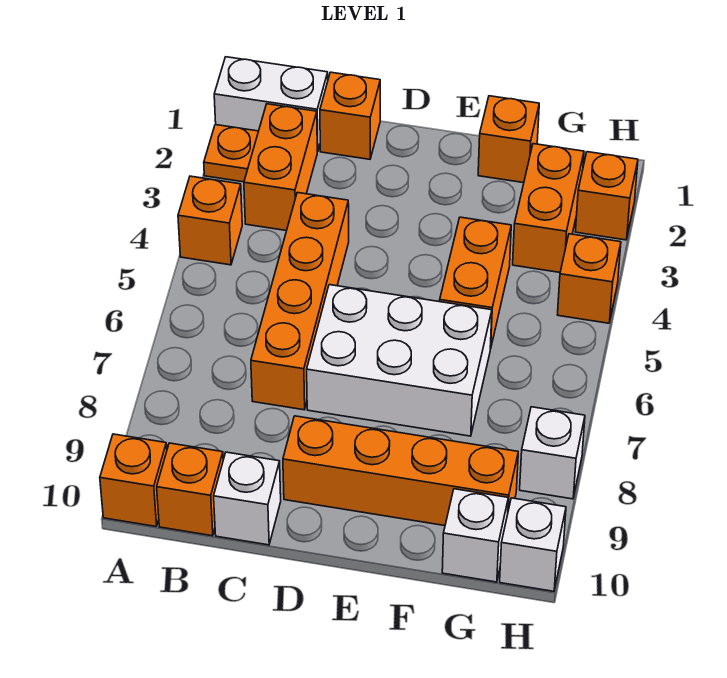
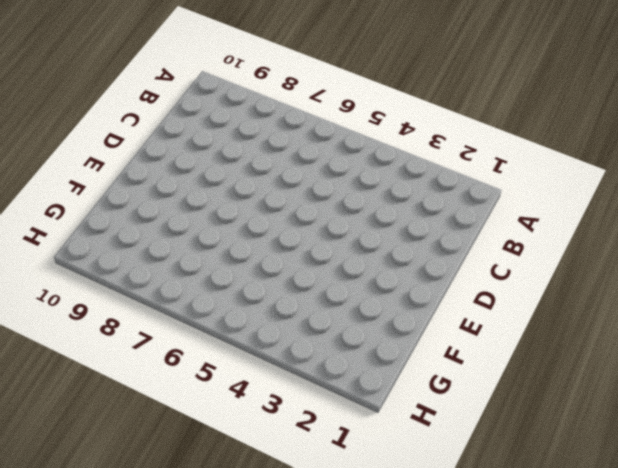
none -> white brick A1:B1 level 1
none -> orange plate A2 level 1
none -> orange brick A4 level 1

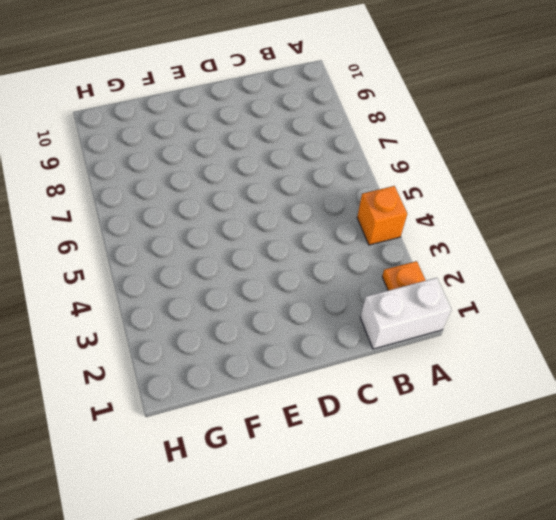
none -> orange brick A10 level 1
none -> orange brick B2:B3 level 1
none -> orange brick B10 level 1

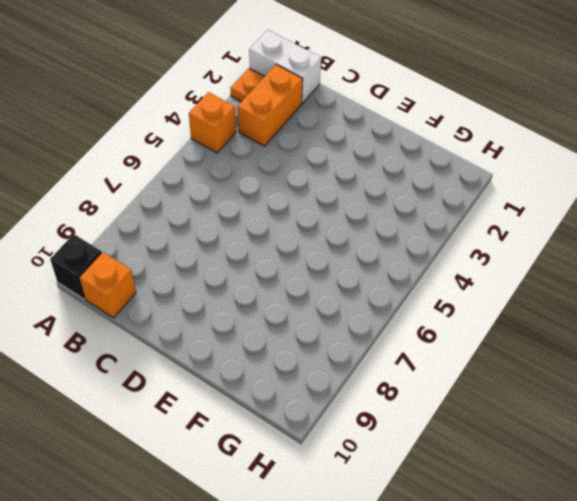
black brick A10 level 1 -> orange brick A10 level 1
none -> orange brick C1 level 1
none -> orange brick C4:C7 level 1
none -> white brick C10 level 1

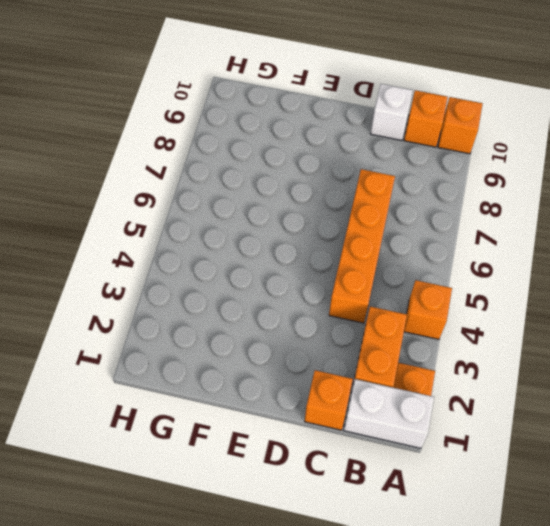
none -> white brick D6:F7 level 1
none -> orange brick D9:G9 level 1
none -> orange brick F1 level 1

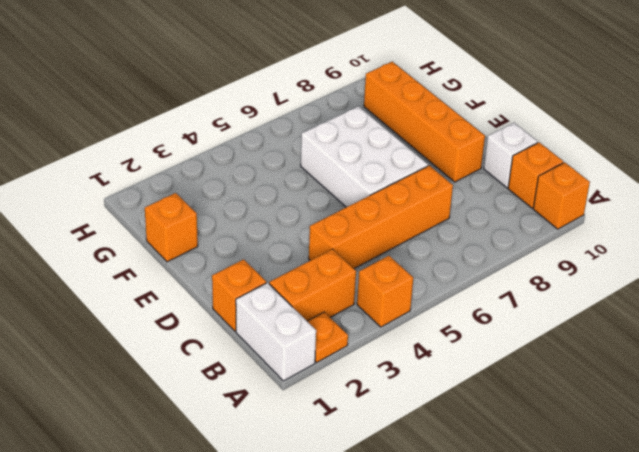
none -> orange brick F4:F5 level 1
none -> orange brick G2:G3 level 1
none -> white brick G10 level 1

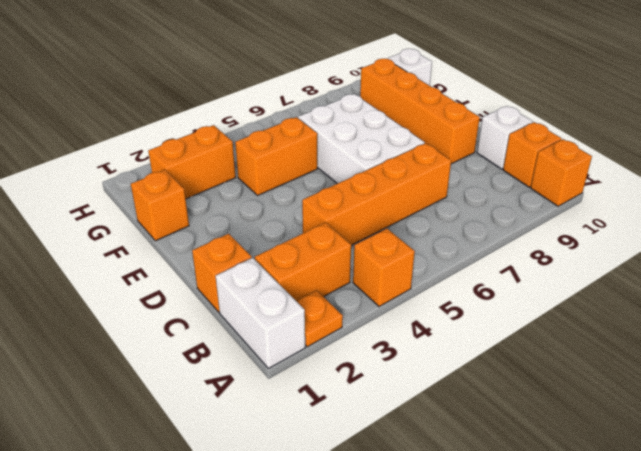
none -> orange brick H2 level 1
none -> orange brick H4 level 1
none -> white brick H8 level 1

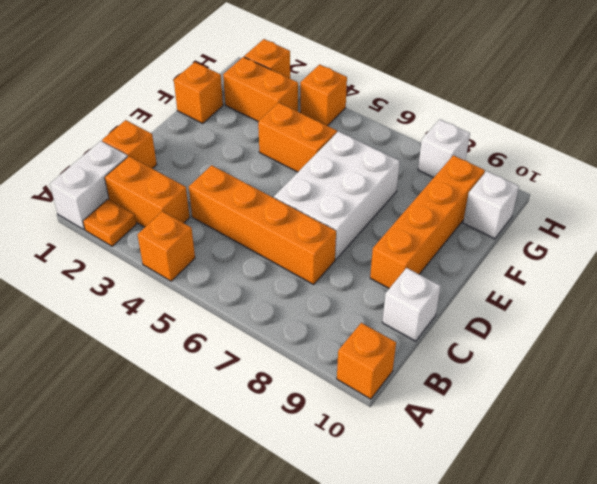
none -> orange brick B10 level 1
none -> white brick H10 level 1

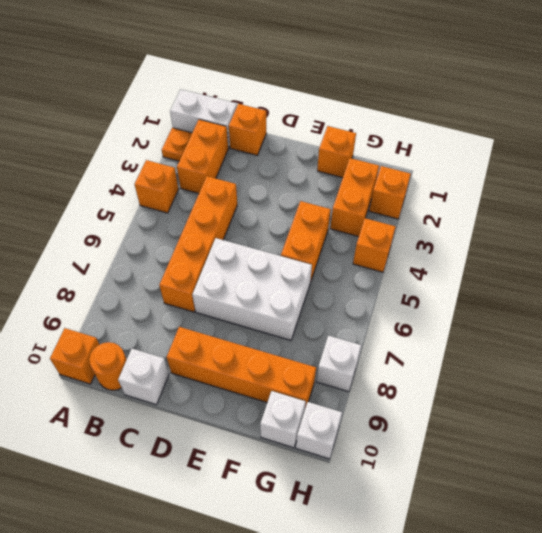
orange round brick B10 level 1 -> orange brick B10 level 1

